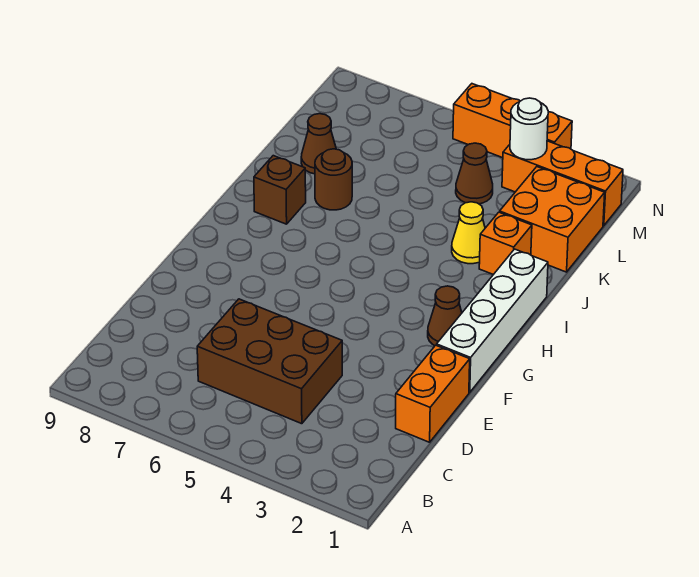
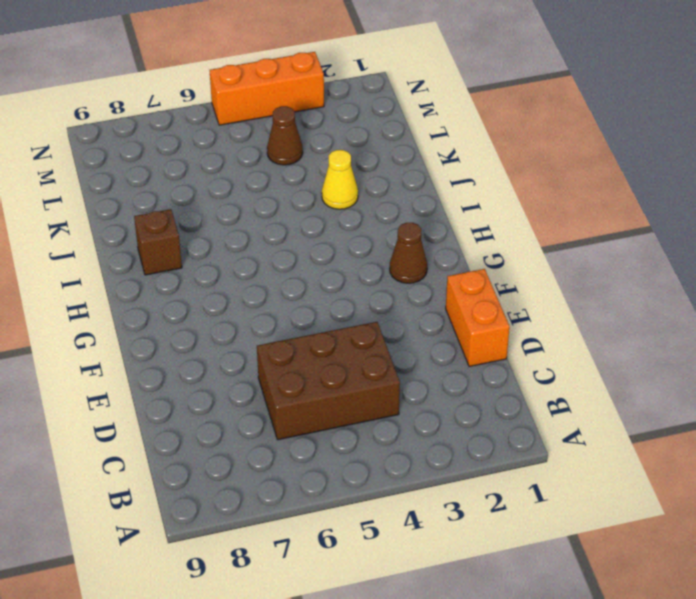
none -> white brick F1:I1 level 1
none -> orange brick J2 level 1
none -> brown round brick J7 level 1

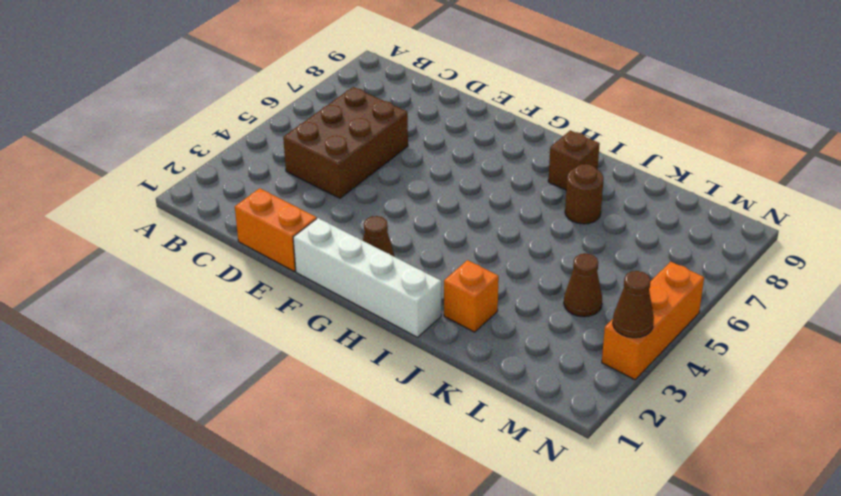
brown cone N3 level 2 -> brown cone K8 level 1
none -> yellow cone J3 level 1
none -> orange brick K1:L2 level 1
none -> orange brick M1:M3 level 1

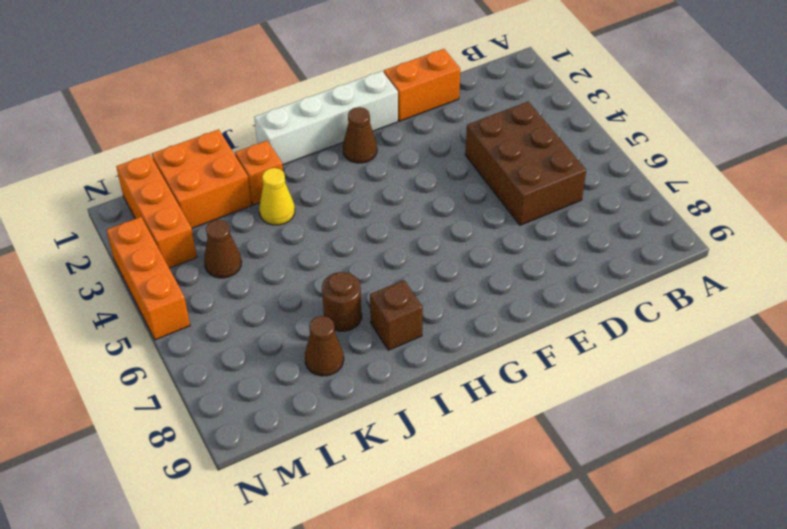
none -> white round brick M3 level 2

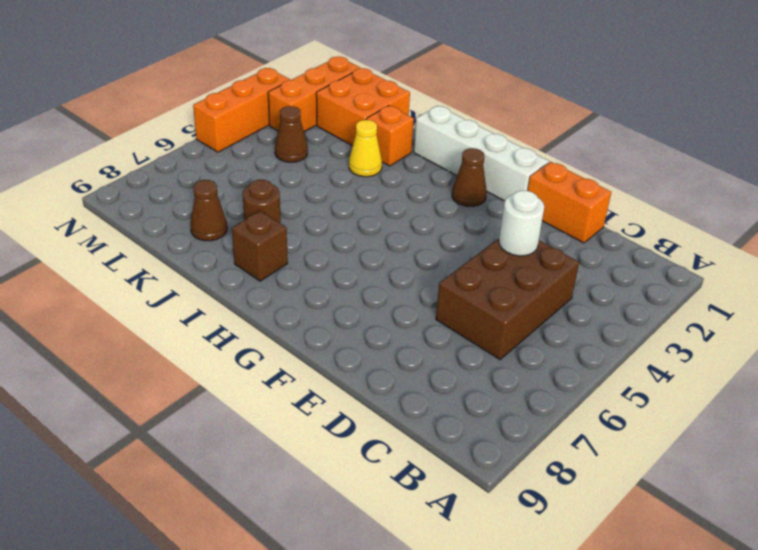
white round brick D4 level 2 -> white round brick M3 level 2

